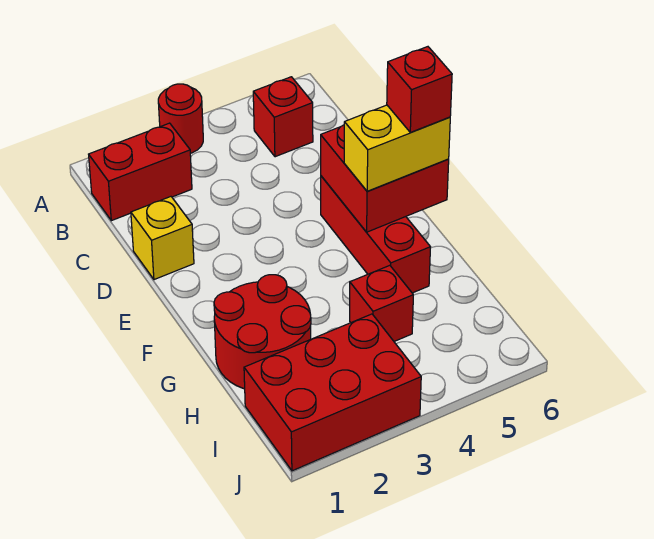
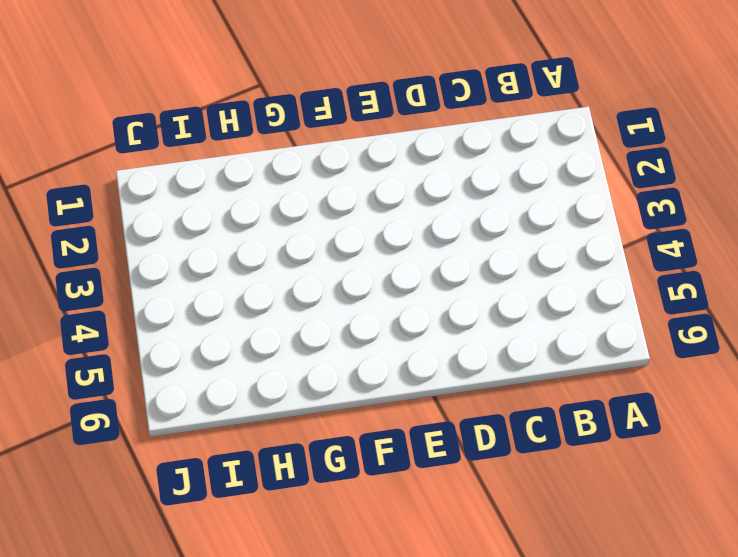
none -> red round brick A3 level 1
none -> red brick B1:B2 level 1

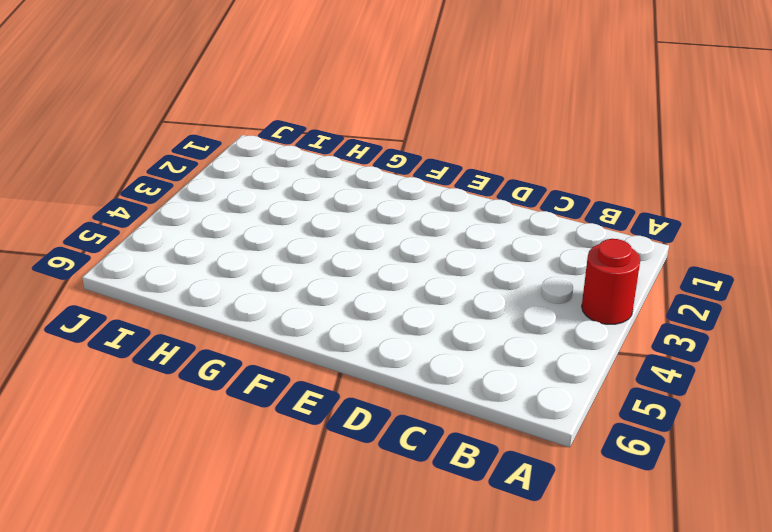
none -> red brick B1:B2 level 1
none -> red brick B5 level 1

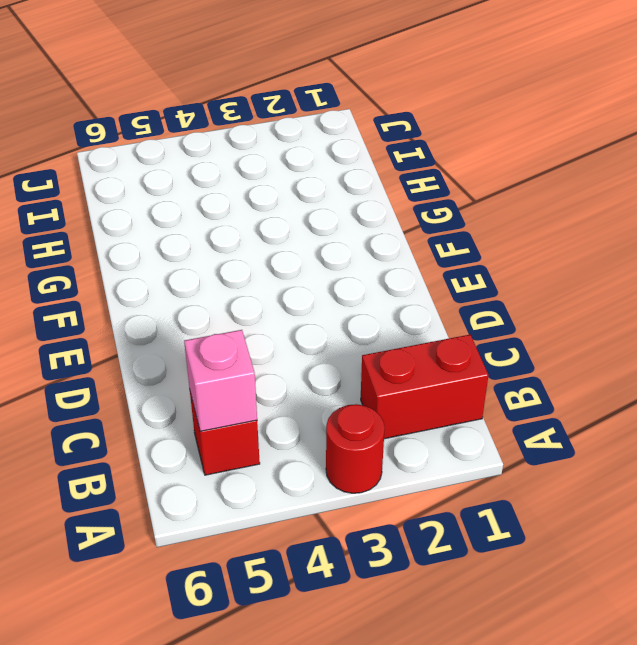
pink brick B5 level 2 -> none
none -> yellow brick D1 level 1
none -> red brick E5:G5 level 1

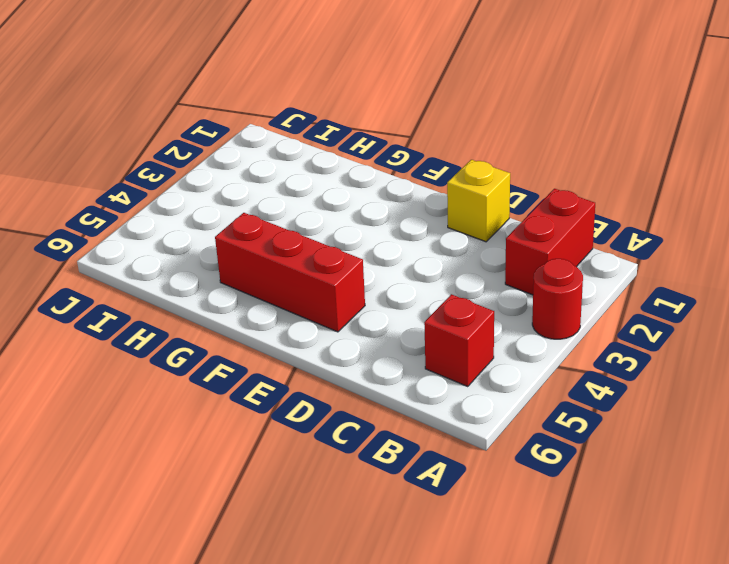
none -> red round brick G1:H2 level 1
none -> red brick H4 level 1

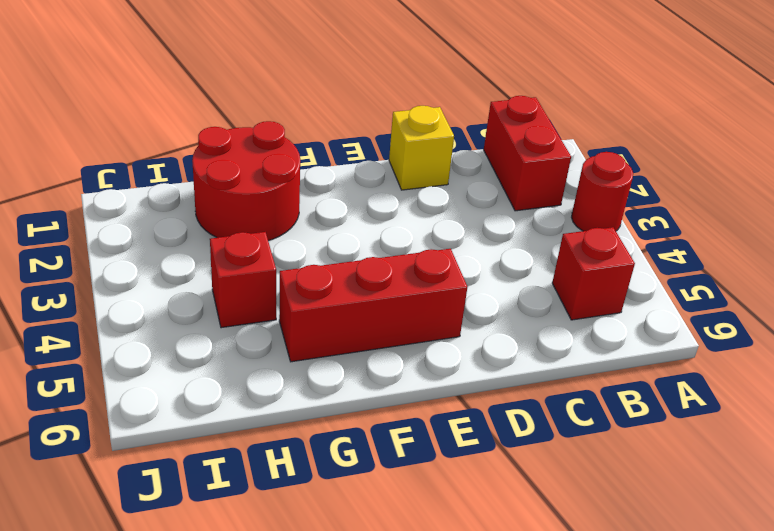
none -> red brick I1:J3 level 1
none -> red brick E5:F6 level 2

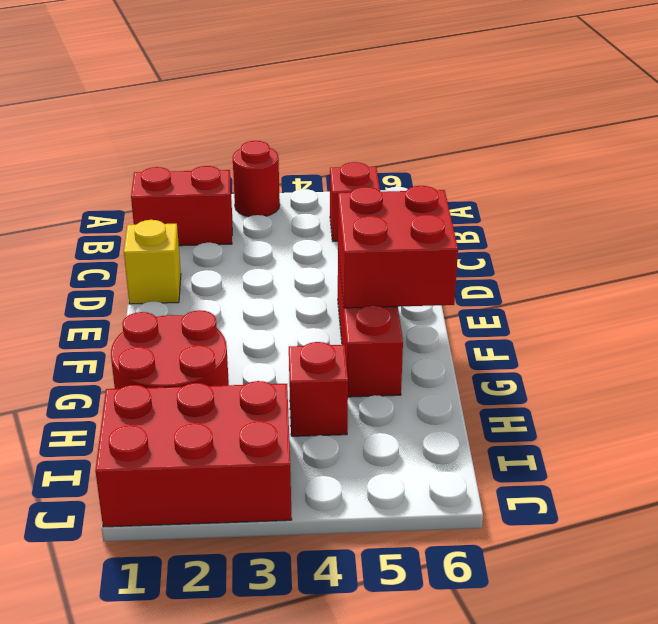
none -> yellow brick F5:F6 level 3
none -> red brick F6 level 4

